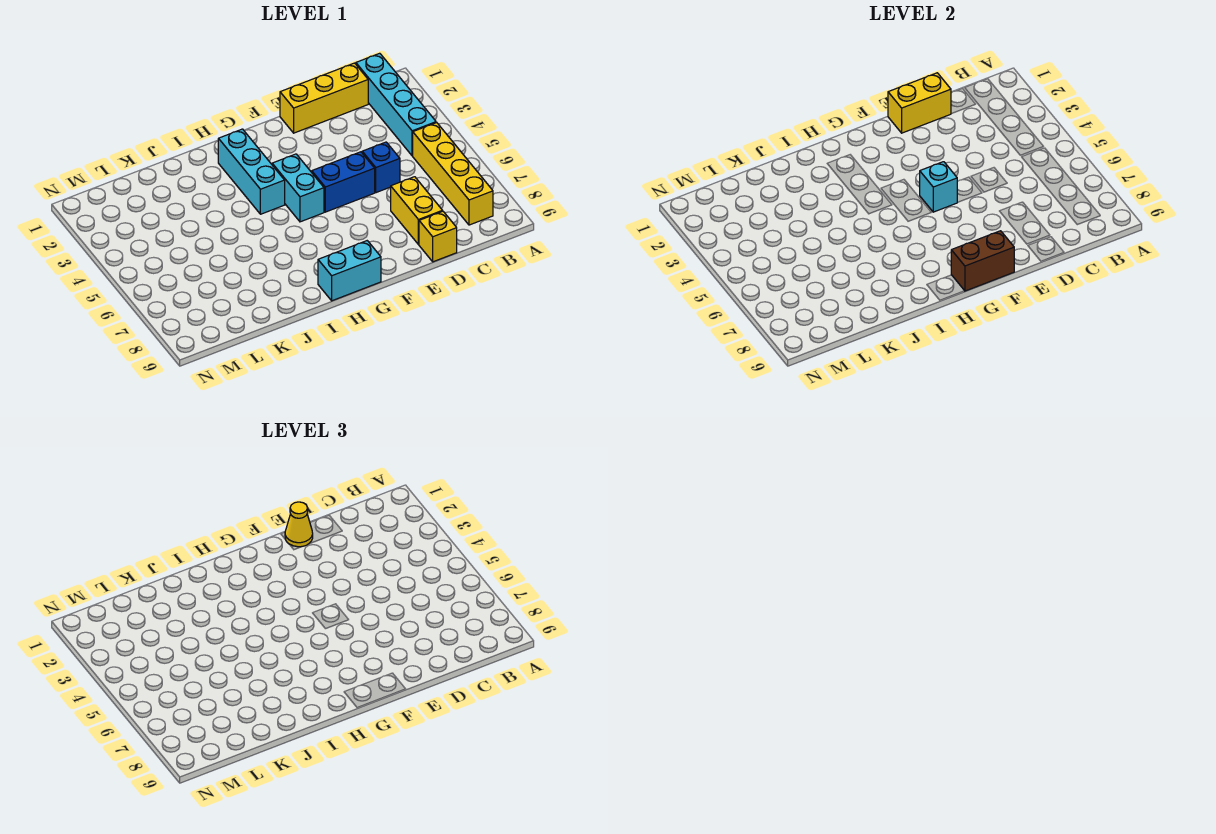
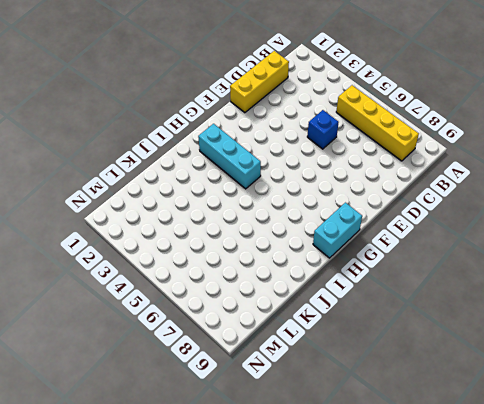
none -> cyan brick B1:B4 level 1
none -> yellow brick D7:D8 level 1
none -> yellow brick D9 level 1

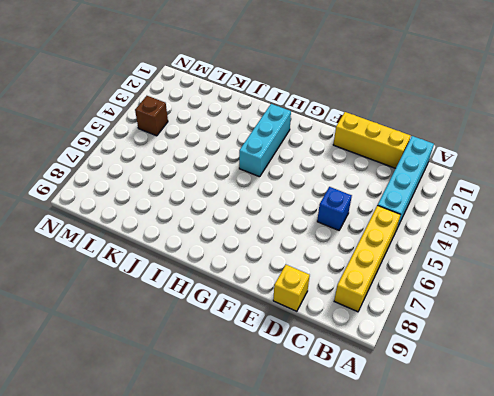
brown brick M4 level 1 -> none
none -> yellow brick D7:D8 level 1
none -> blue brick E5:F5 level 1
none -> cyan brick G4:G5 level 1

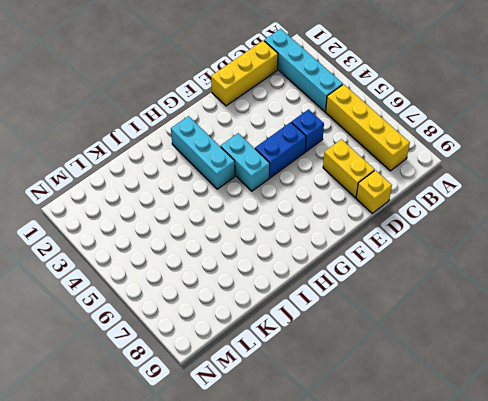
none -> cyan brick G9:H9 level 1
none -> yellow brick D1:E1 level 2
none -> cyan brick F5 level 2

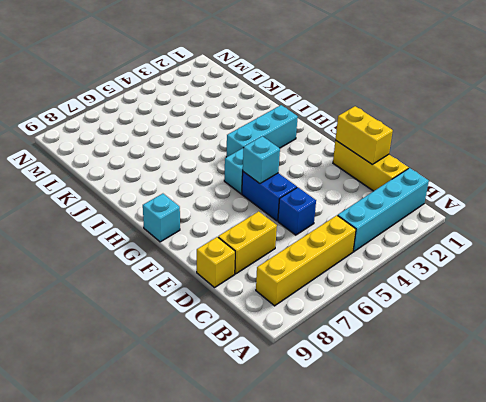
cyan brick G9 level 1 -> cyan brick G9:H9 level 1
none -> brown brick F9:G9 level 2
none -> yellow cone E1 level 3

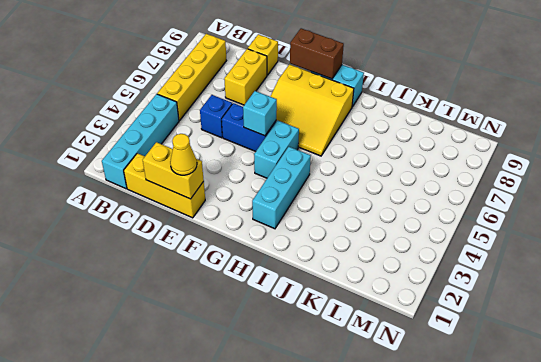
yellow slope F6:H8 level 1 top 8 -> none

